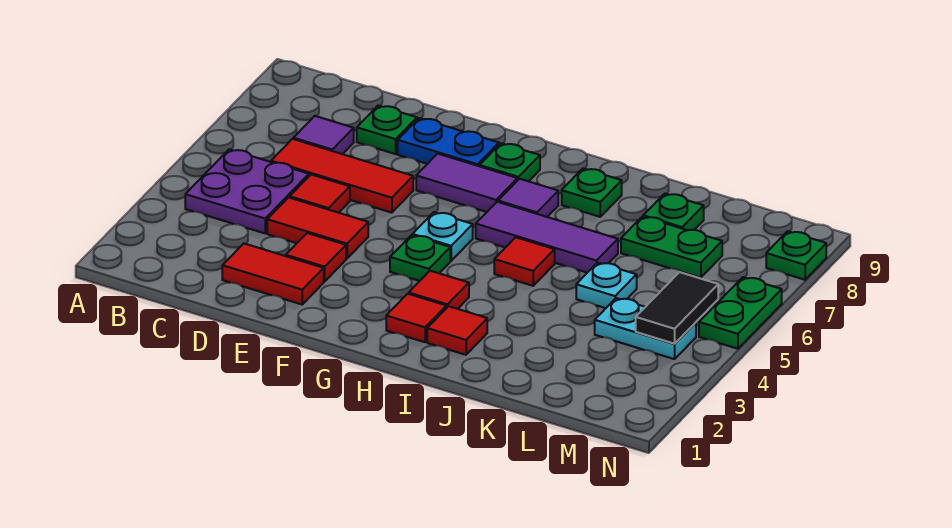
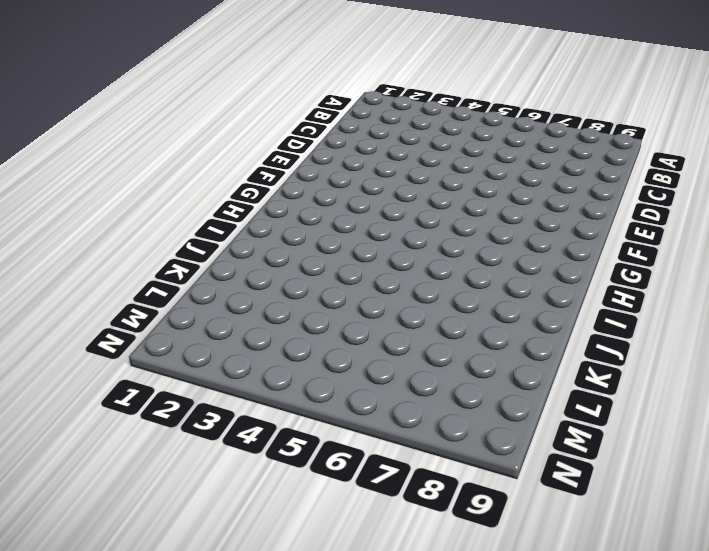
none -> purple plate B4:C5 level 1
none -> red tile C6:E6 level 1
none -> purple tile C7 level 1

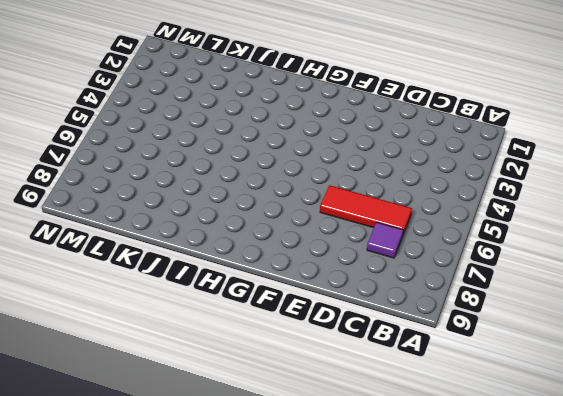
none -> purple plate B4:C5 level 1
none -> red tile D2:E2 level 1
none -> red tile D4:E4 level 1

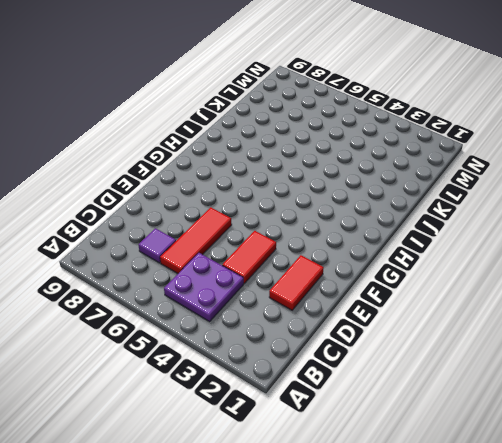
none -> red tile D5 level 1
none -> green plate D8 level 1
none -> red tile E3 level 1

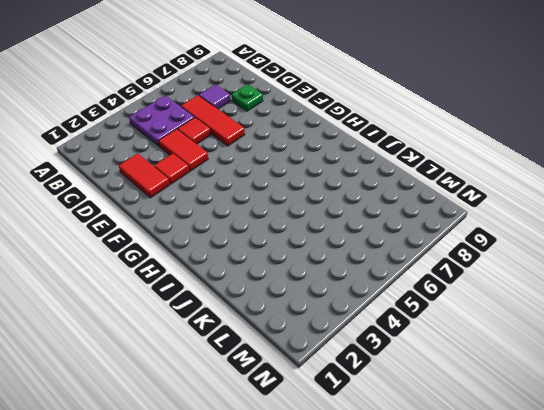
none -> blue plate E8:F8 level 1
none -> purple tile F7:G7 level 1
none -> green plate G4 level 1

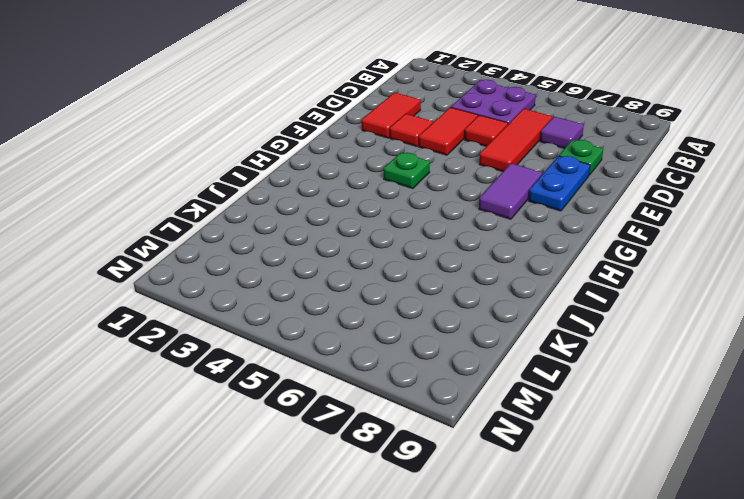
none -> cyan plate G5 level 1
none -> green plate G8 level 1
none -> red tile H2 level 1

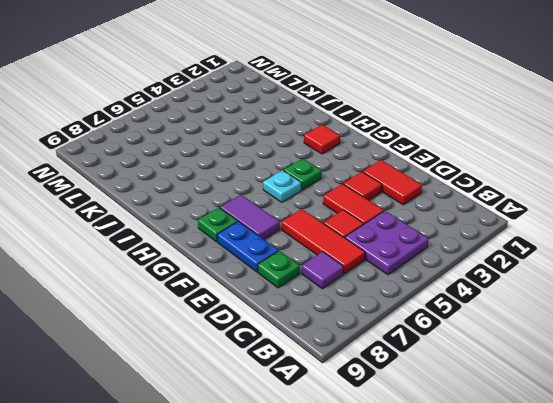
none -> red tile H3 level 1
none -> purple tile H6:J6 level 1
none -> purple tile H7 level 1

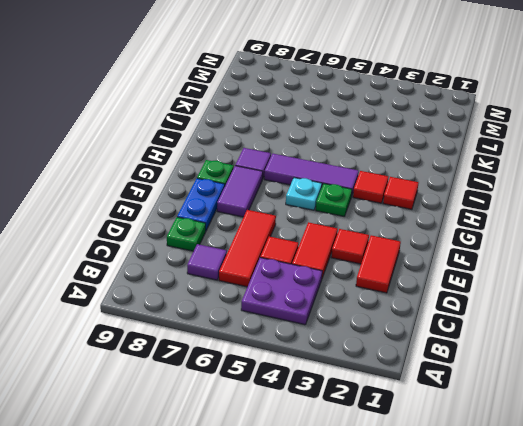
purple tile H4:H6 level 1 -> purple tile H6:J6 level 1
none -> red tile I2 level 1
none -> red tile I5 level 1
none -> green plate I8 level 1

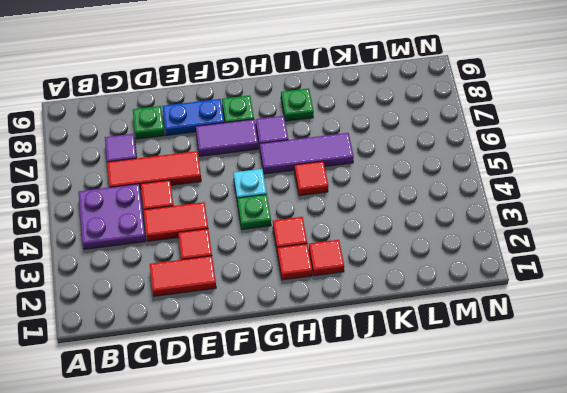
none -> cyan plate K5 level 1
none -> green plate K7:L7 level 1
none -> green plate K8 level 1

